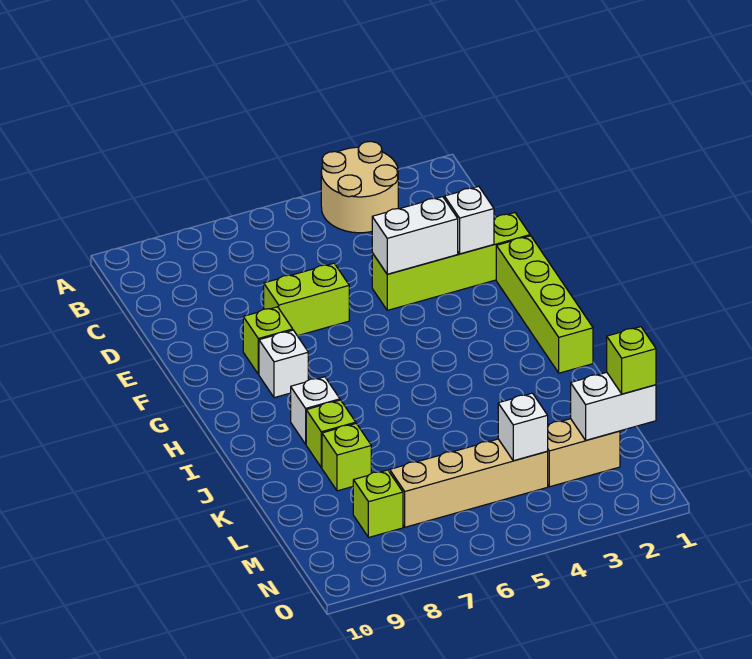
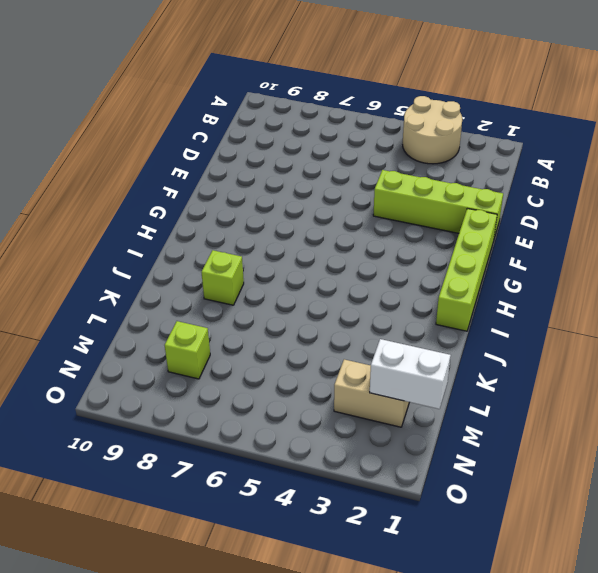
none -> lime brick E6:E7 level 1
none -> lime brick F8 level 1
none -> white brick G8 level 1

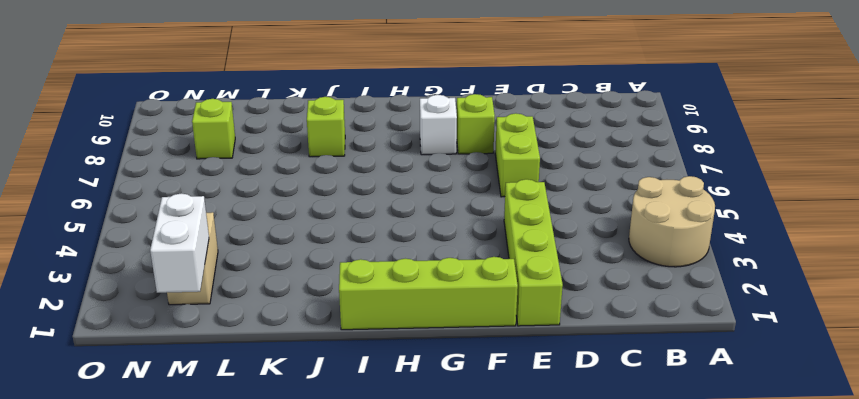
none -> white brick I8 level 1
none -> lime brick K8 level 1
none -> tan brick M4:M7 level 1

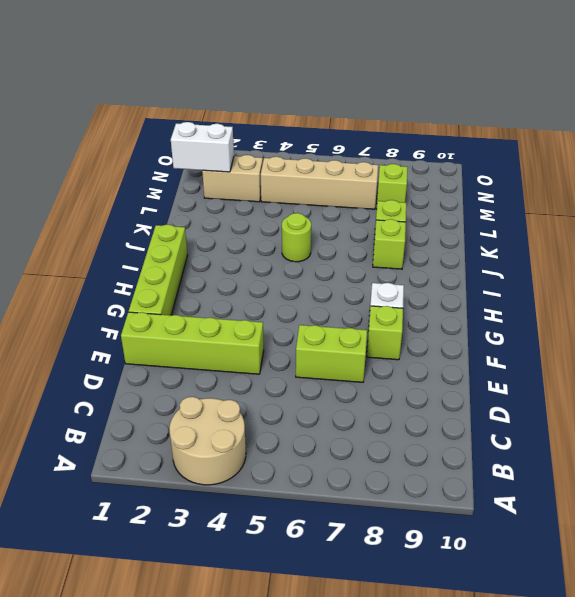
lime round brick J5 level 1 -> none
none -> white brick I8 level 1
none -> white brick E2 level 2
none -> white brick E3:E4 level 2

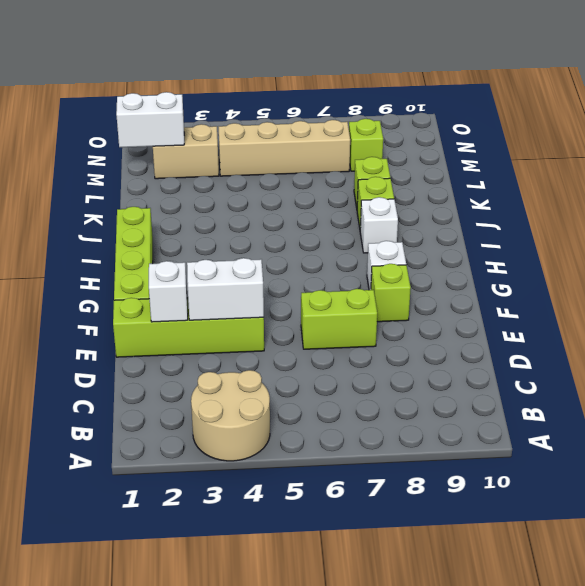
none -> white brick M4 level 2
none -> lime brick M1 level 3

